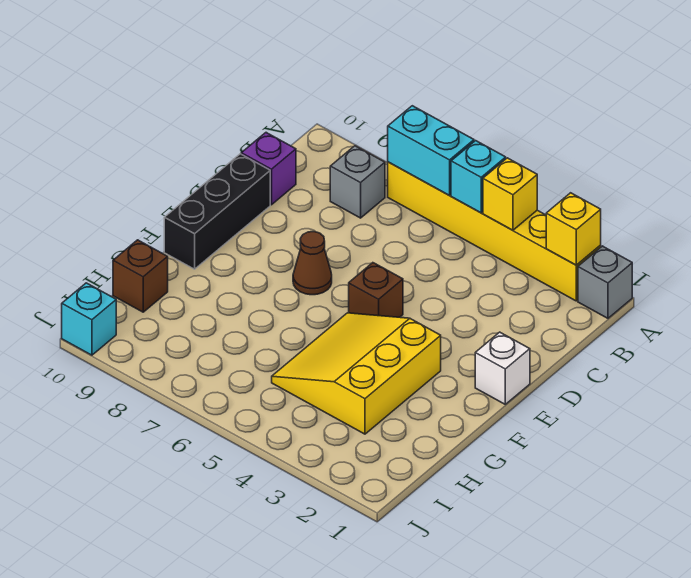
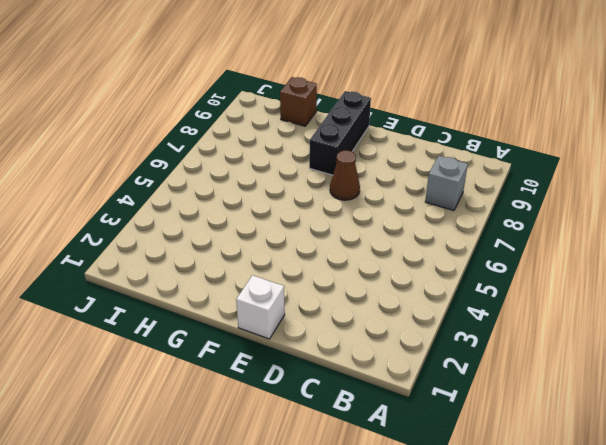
black brick F8:F10 level 1 -> black brick D10:F10 level 1
none -> grey brick A1 level 1
none -> yellow brick A2:A7 level 1
none -> purple brick C10 level 1

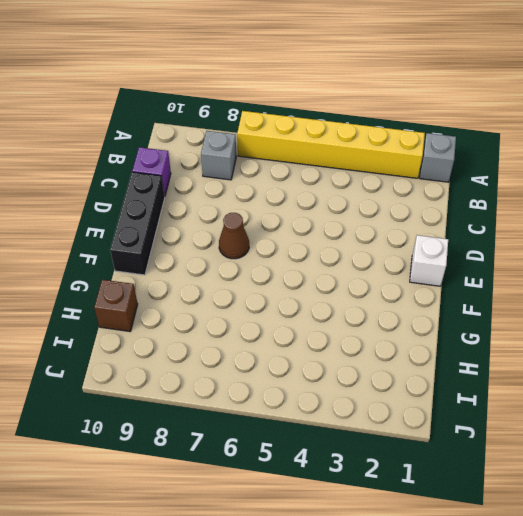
none -> brown brick E5 level 1
none -> yellow slope F3:H5 level 1 top 3
none -> cyan brick J10 level 1

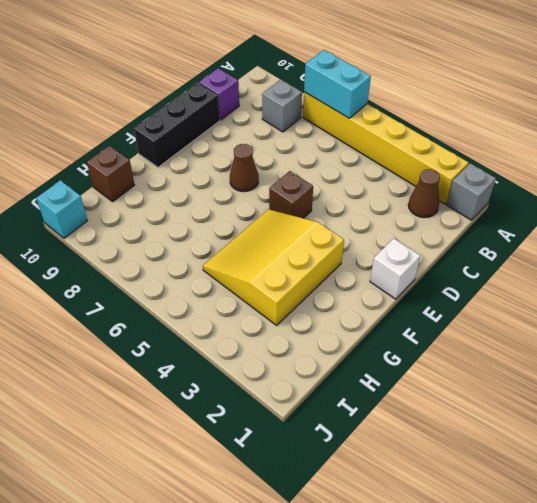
brown cone B2 level 1 -> none
none -> yellow brick A2 level 2
none -> yellow brick A4 level 2
none -> cyan brick A5 level 2

